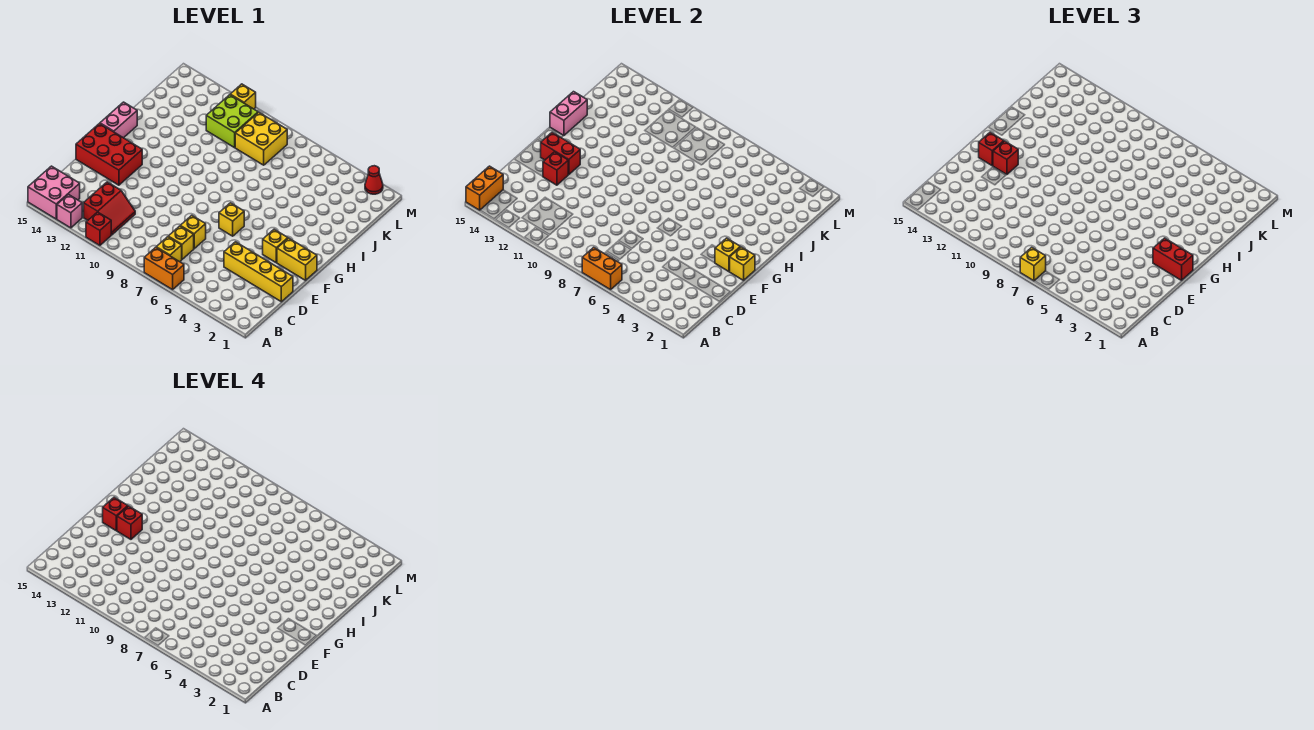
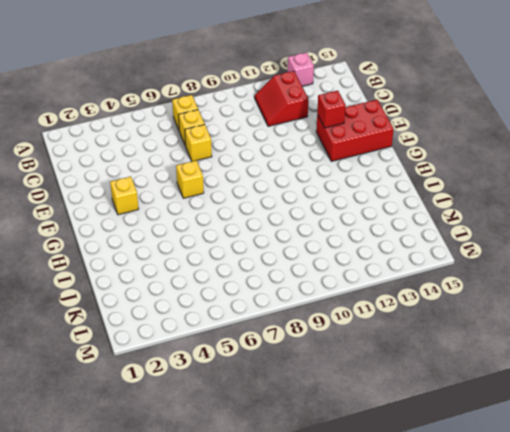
none -> orange brick A6:A7 level 1
none -> red brick A11 level 1
none -> pink brick A14:B15 level 1
none -> yellow brick D1:D4 level 1

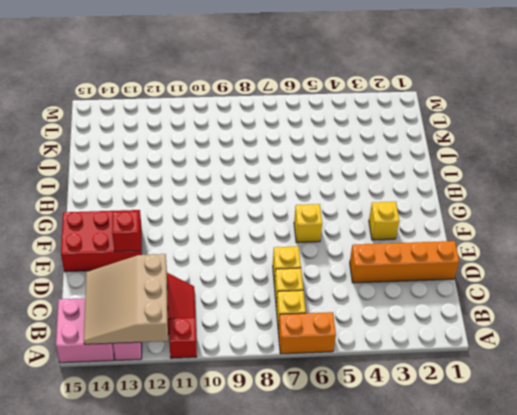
tan slope A12:C14 level 2 top 12 -> none
orange brick D1:D4 level 1 -> yellow brick D1:D4 level 1
none -> yellow brick F1:F2 level 1
none -> pink brick G15:H15 level 1
none -> yellow brick K8:L9 level 1
none -> lime brick K10:L11 level 1

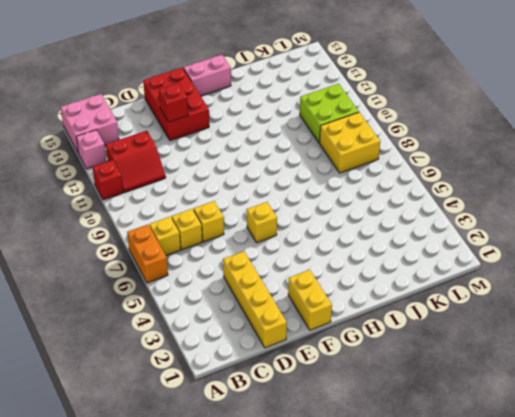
none -> yellow brick F3 level 1
none -> red cone M2 level 1
none -> yellow brick M11 level 1
none -> orange brick A6:A7 level 2

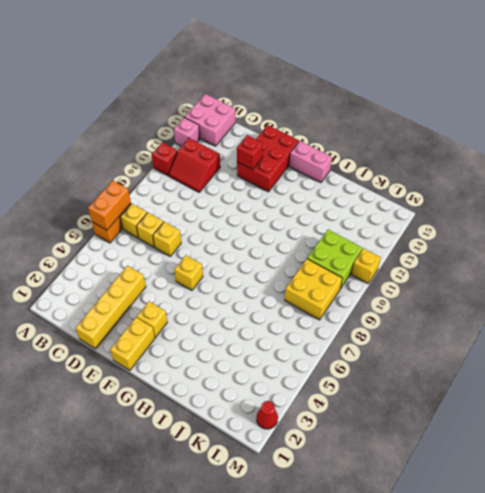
none -> orange brick A15:B15 level 2
none -> yellow brick F1 level 2
none -> yellow brick F2 level 2
none -> red brick F13:F14 level 2

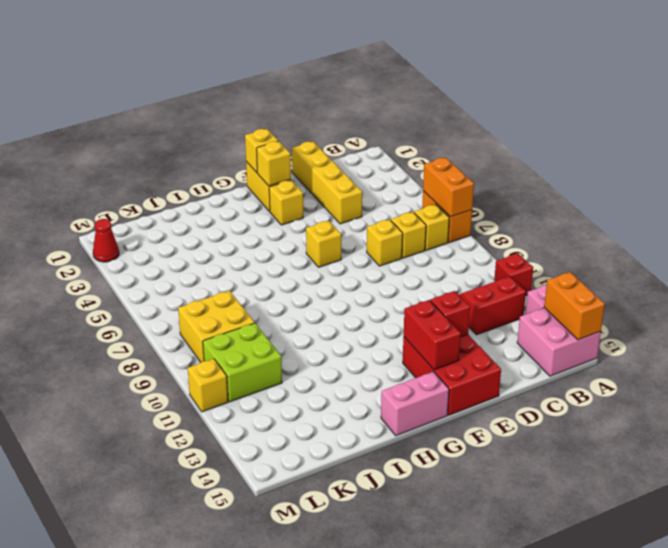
orange brick A14:A15 level 2 -> orange brick A15:B15 level 2
none -> pink brick H15:I15 level 2
none -> yellow brick A7 level 3
none -> red brick F1:F2 level 3
none -> red brick F13 level 3

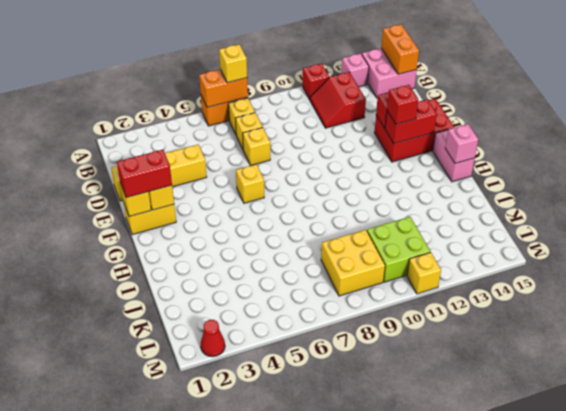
pink brick H15 level 2 -> pink brick H15:I15 level 2
none -> yellow brick F3 level 1
none -> red brick F14 level 3
none -> red brick F13 level 4
none -> red brick F14 level 4

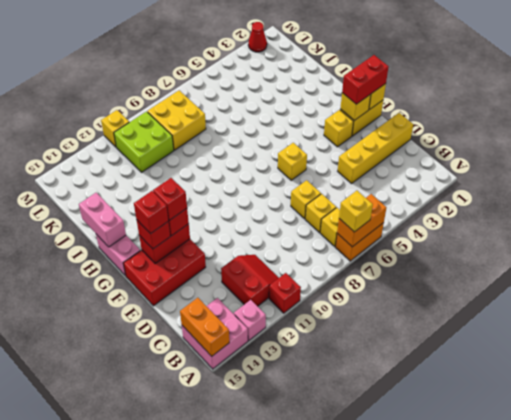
none -> red brick E13 level 2

